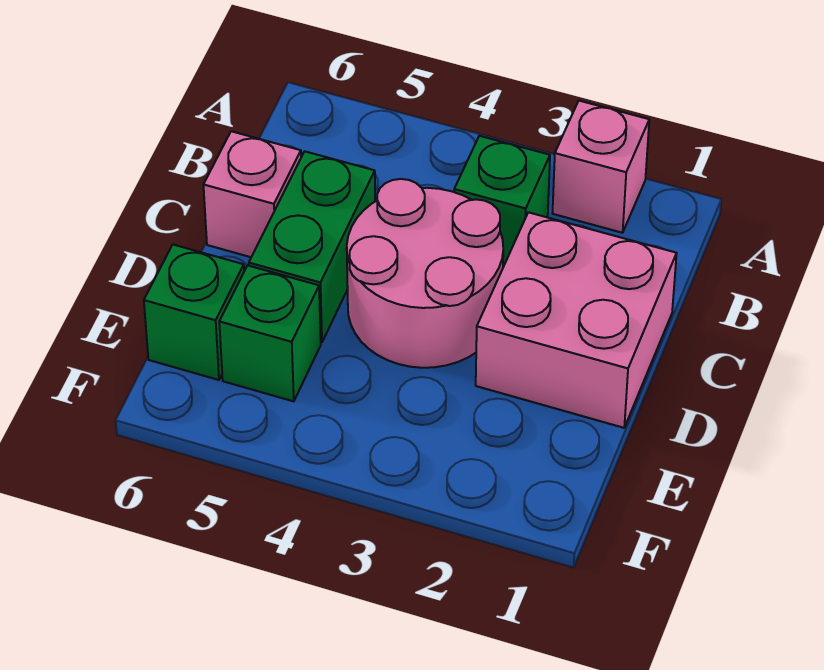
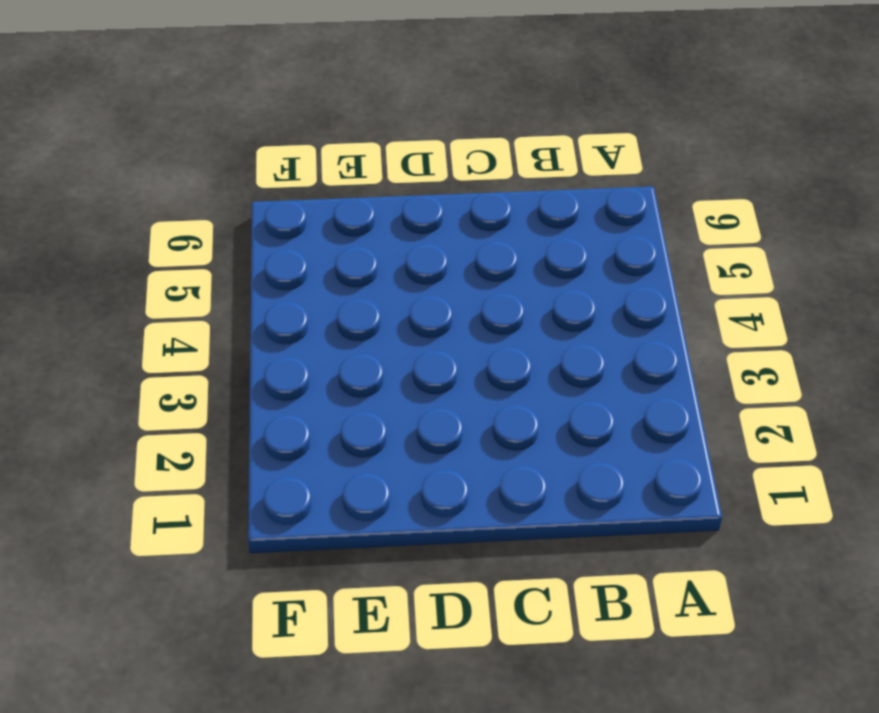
none -> pink brick A2 level 1
none -> green brick B3 level 1

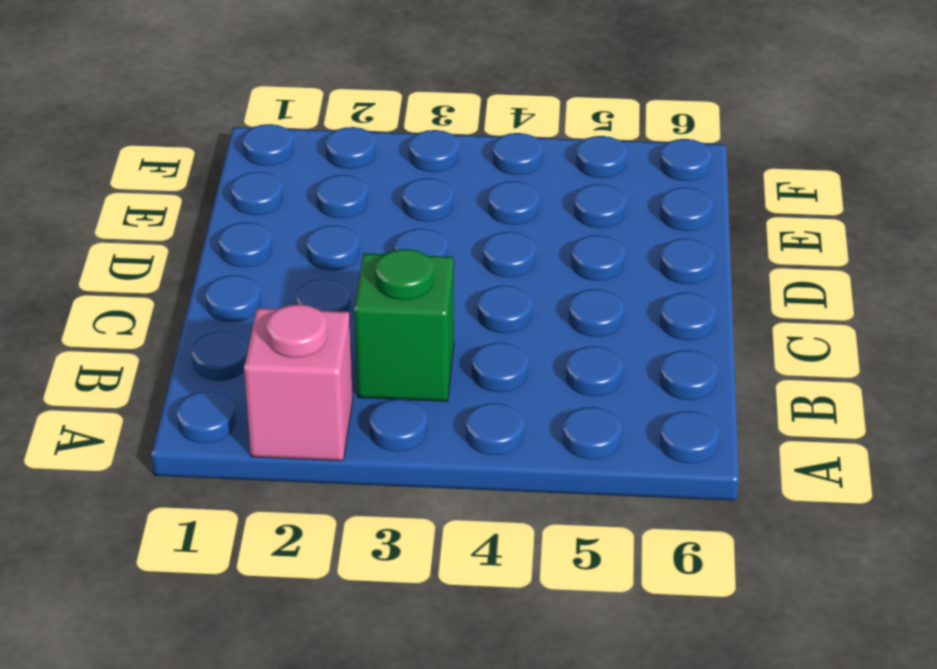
none -> pink brick C1:D2 level 1
none -> pink round brick C3:D4 level 1

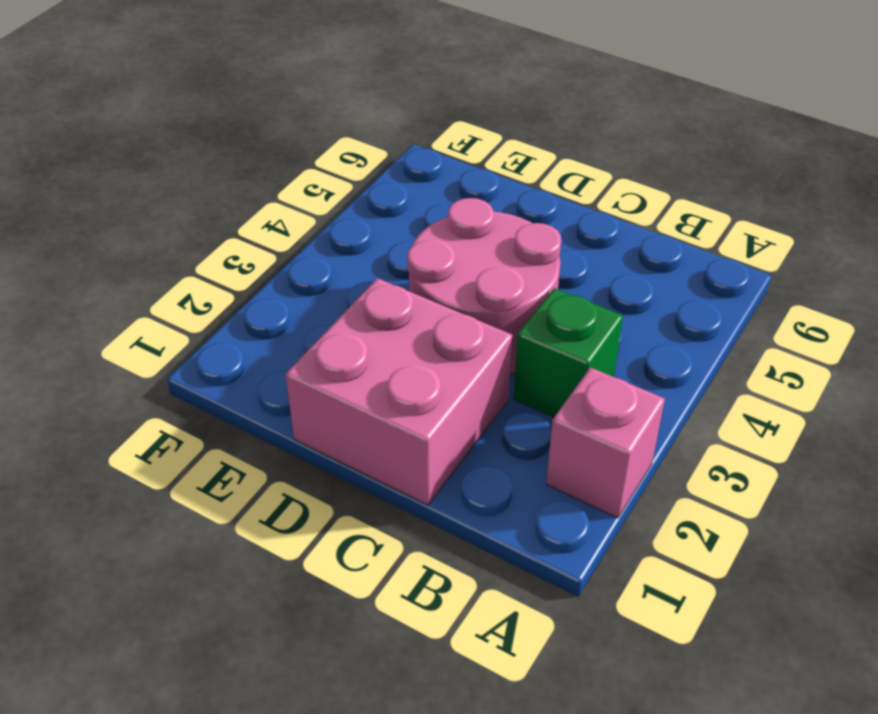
none -> green brick C5:D5 level 1
none -> pink brick C6 level 1

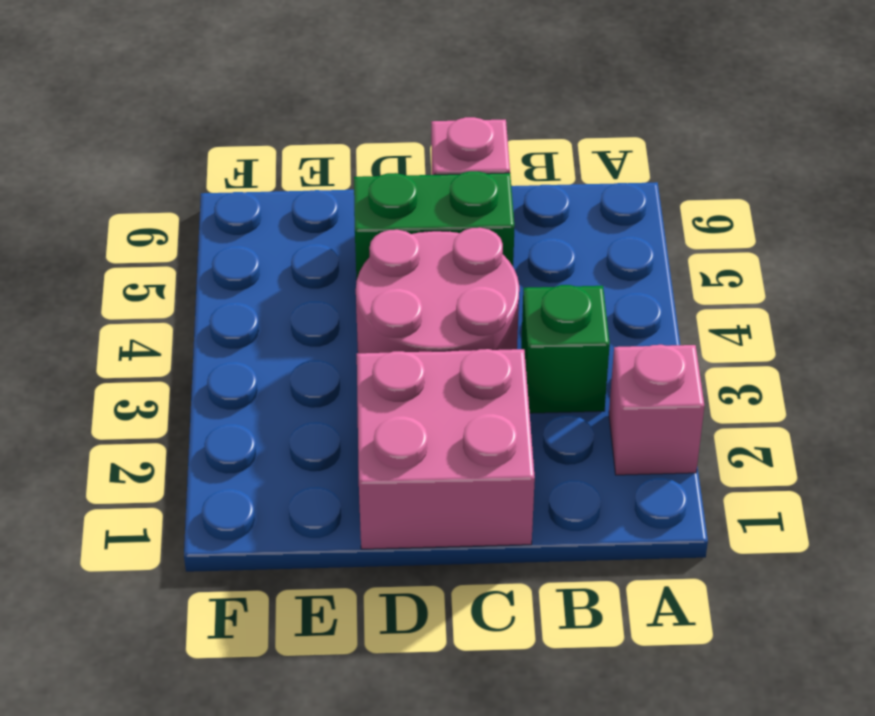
none -> green brick E5 level 1
none -> green brick E6 level 1

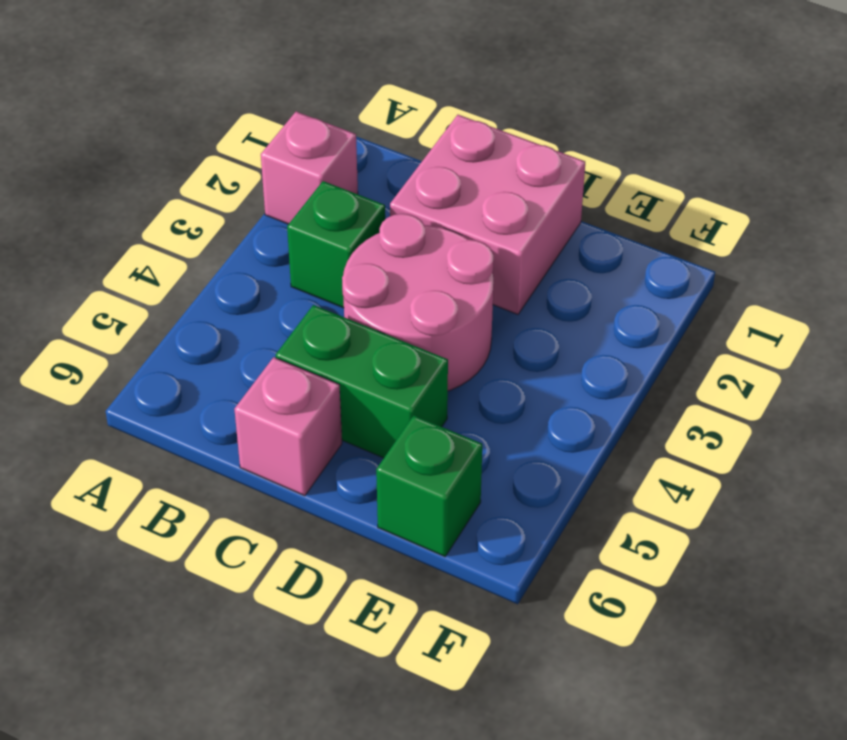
none -> green brick E5 level 1

